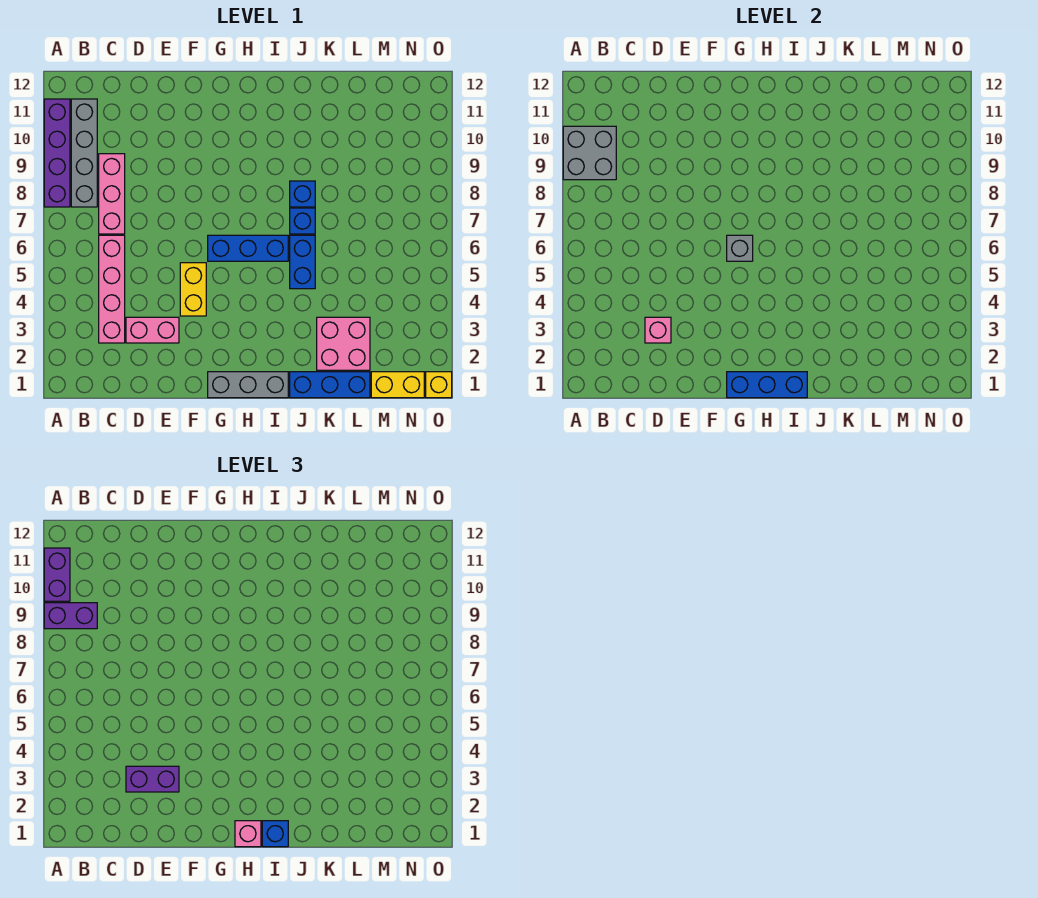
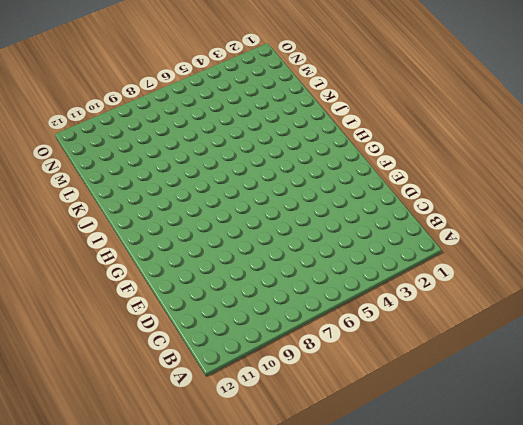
none -> purple brick A8:A11 level 1
none -> grey brick B8:B11 level 1
none -> pink brick C3:C6 level 1

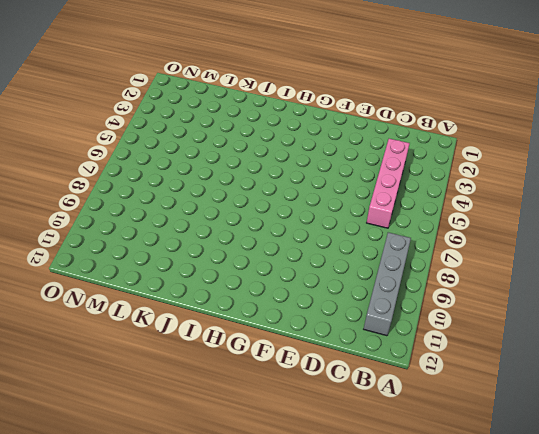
none -> purple brick A8:A11 level 1
none -> pink brick C7:C9 level 1
none -> pink brick D3:E3 level 1

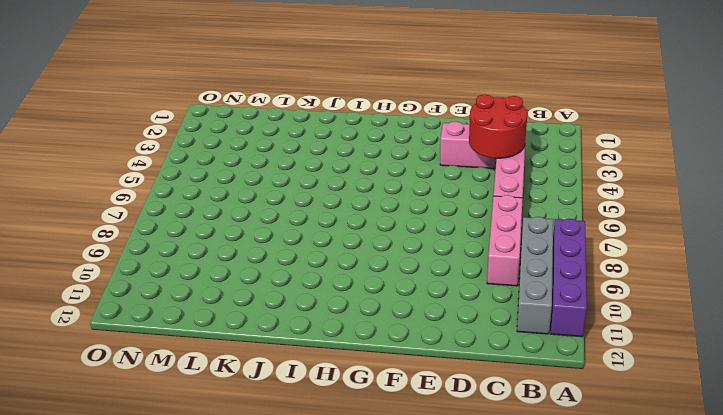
red round brick C3:D4 level 2 -> pink brick D3 level 2
none -> yellow brick F4:F5 level 1
none -> grey brick G1:I1 level 1
none -> blue brick G6:I6 level 1

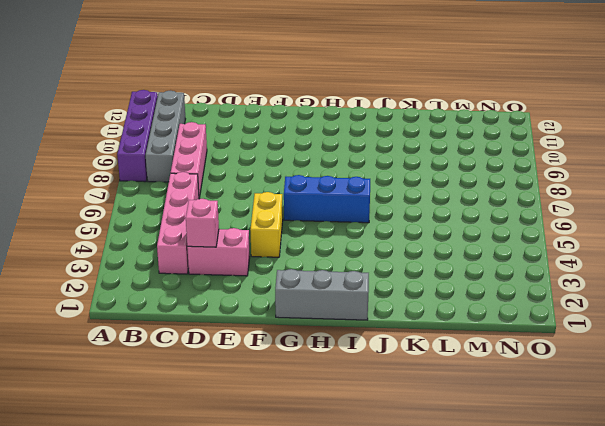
none -> blue brick J1:L1 level 1
none -> blue brick J5:J6 level 1
none -> blue brick J7 level 1

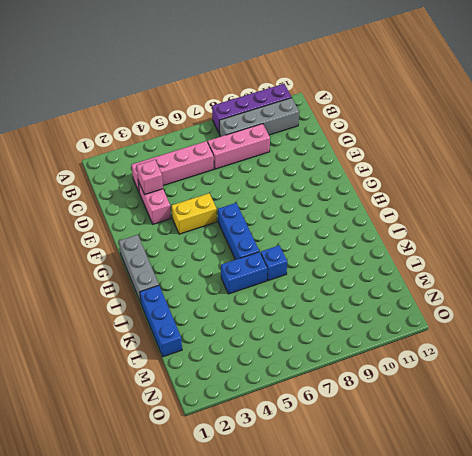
none -> blue brick J8 level 1
none -> pink brick K2:L3 level 1
none -> yellow brick M1:N1 level 1

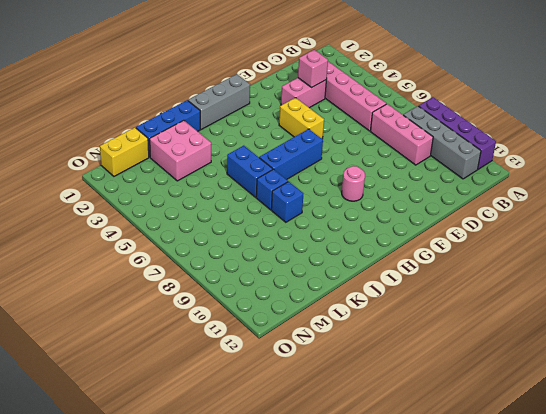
pink round brick G9 level 1 -> none
none -> yellow brick O1 level 1
none -> grey brick A9:B10 level 2
none -> blue brick G1:I1 level 2

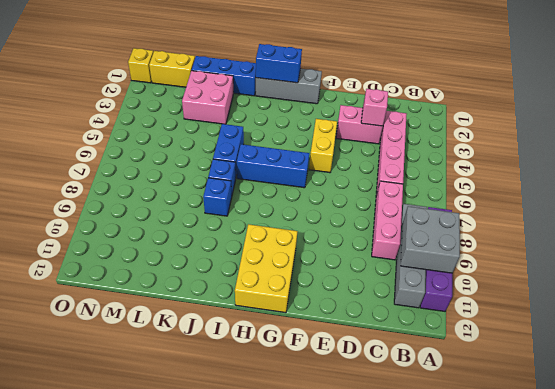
yellow brick G10:H12 level 1 -> none
blue brick H1:I1 level 2 -> blue brick G1:I1 level 2
none -> grey brick G6 level 2
none -> purple brick A9:B9 level 3
none -> purple brick A10:A11 level 3

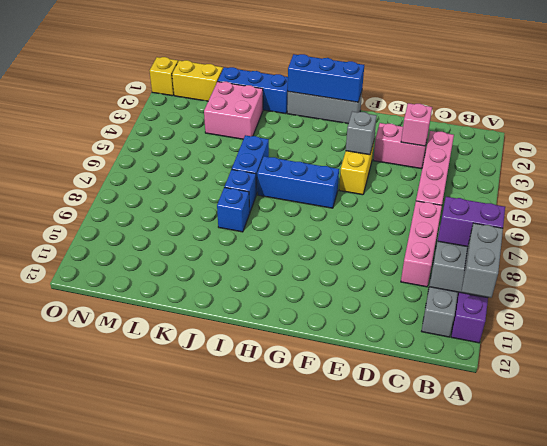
grey brick A10:A11 level 3 -> purple brick A10:A11 level 3
grey brick F4 level 2 -> grey brick G6 level 2
none -> purple brick D3:E3 level 3
none -> pink brick H1 level 3
none -> blue brick I1 level 3

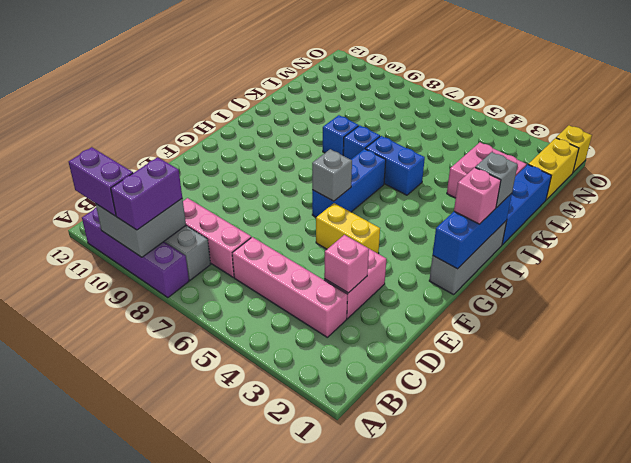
grey brick I1 level 3 -> blue brick I1 level 3
none -> purple brick D3:E3 level 3

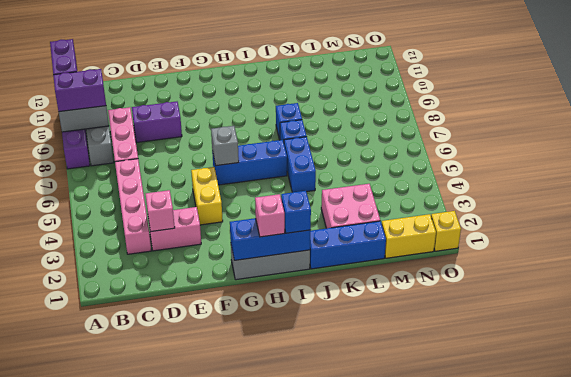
purple brick D9:E9 level 1 -> purple brick D3:E3 level 3

